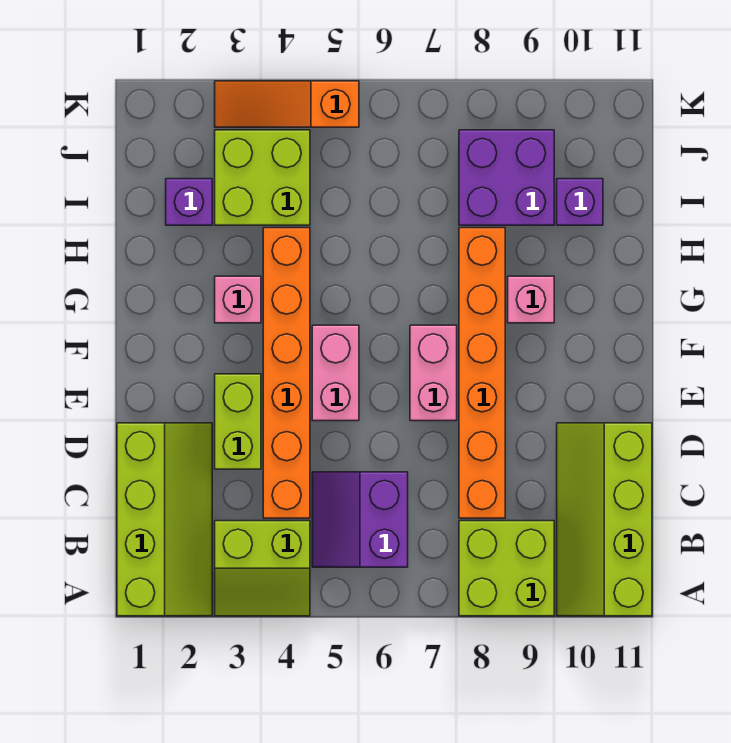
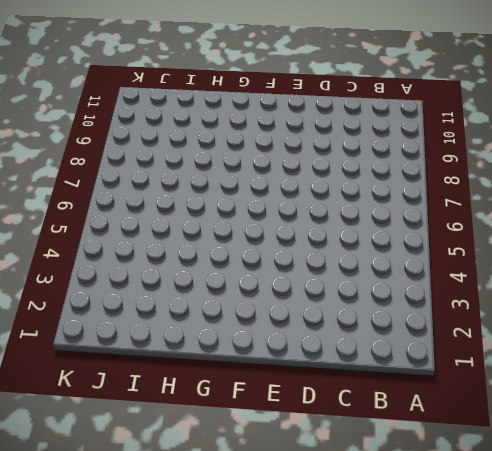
none -> lime slope A1:D2 level 1 top 1
none -> lime slope A3:B4 level 1 top B
none -> lime brick A8:B9 level 1

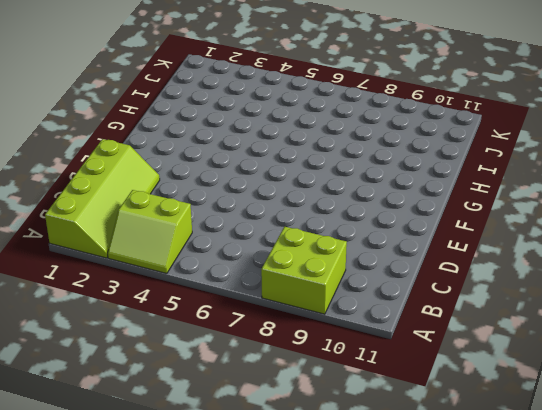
none -> lime slope A10:D11 level 1 top 11
none -> purple slope B5:C6 level 1 top 6
none -> orange brick C4:H4 level 1

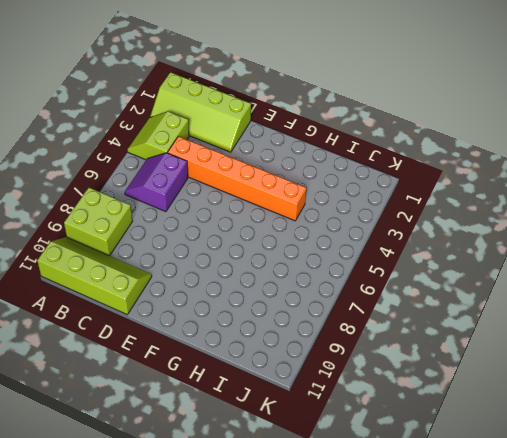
purple slope B5:C6 level 1 top C -> purple slope B5:C6 level 1 top 6
none -> orange brick C8:H8 level 1
none -> lime brick D3:E3 level 1
none -> pink brick E5:F5 level 1

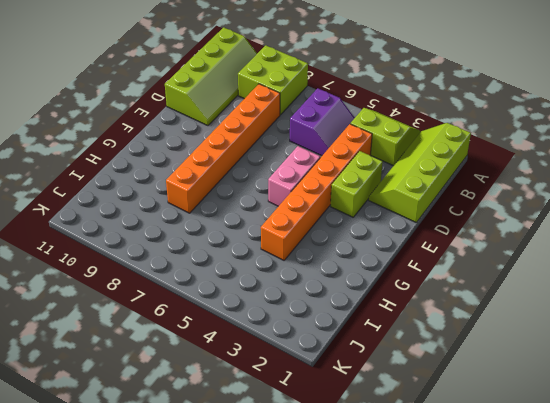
none -> pink brick E7:F7 level 1
none -> pink brick G3 level 1
none -> pink brick G9 level 1

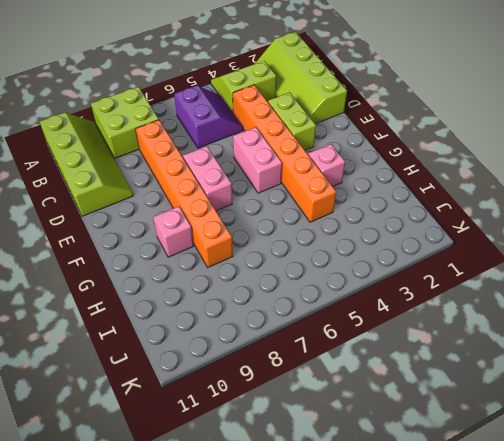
none -> purple brick I2 level 1
none -> lime brick I3:J4 level 1
none -> purple brick I8:J9 level 1

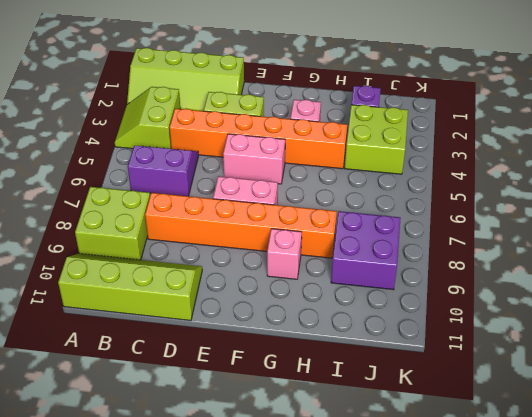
none -> purple brick I10 level 1
none -> orange slope K3:K5 level 1 top 5

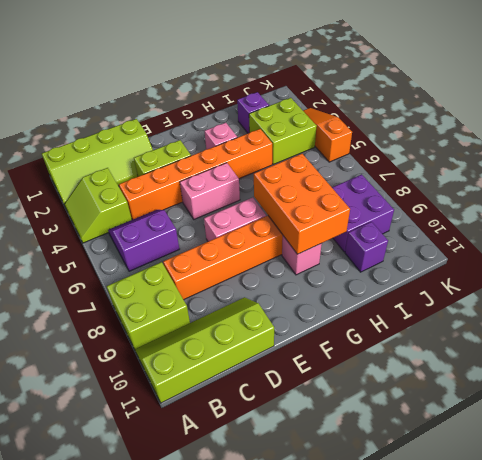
orange brick G7:H9 level 2 -> none

